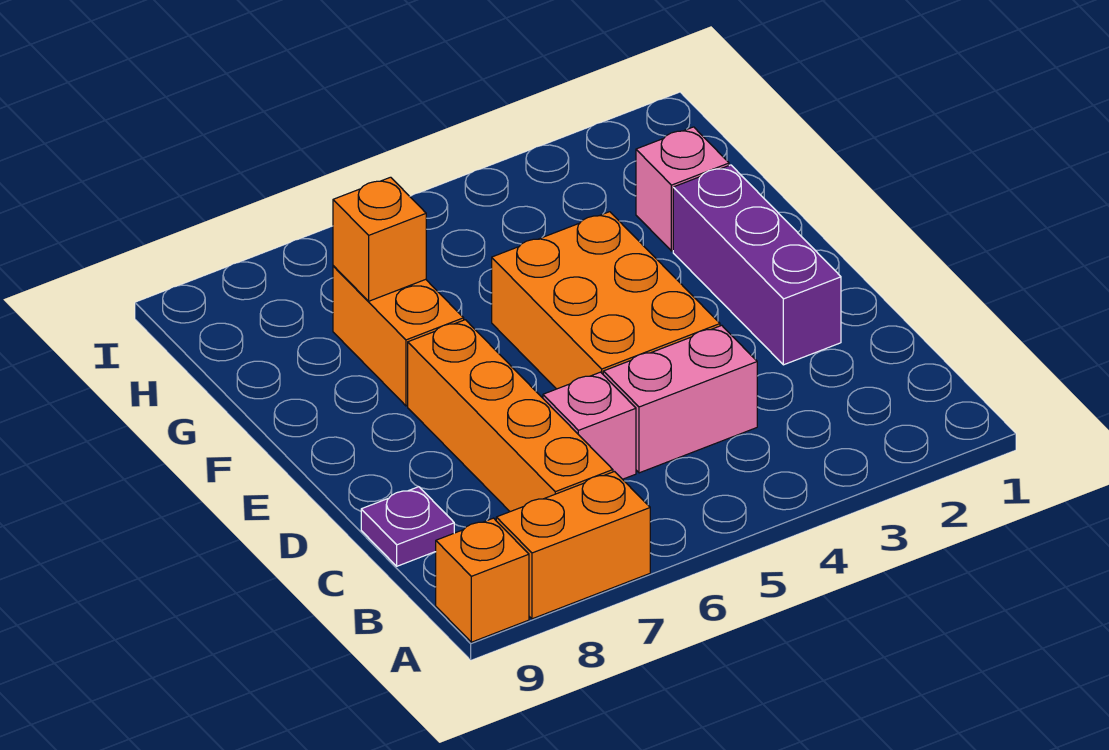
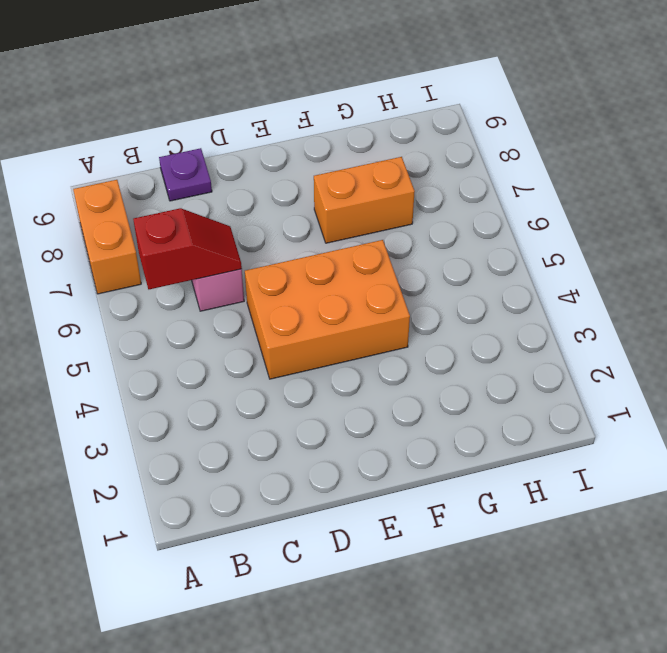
red slope B6:C6 level 2 top B -> none
none -> orange brick A9 level 1
none -> orange brick B7:E7 level 1

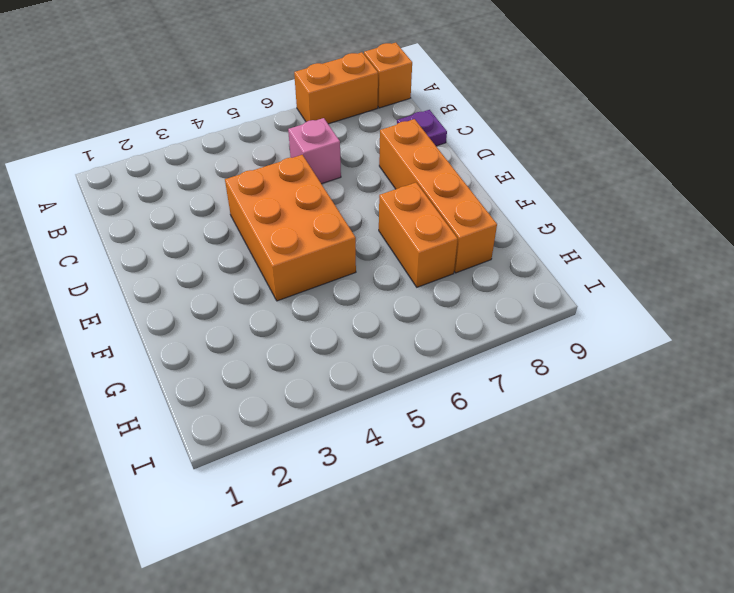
orange brick D8:G8 level 1 -> orange brick B7:E7 level 1
none -> pink brick C4:C5 level 1
none -> purple brick D2:F2 level 1

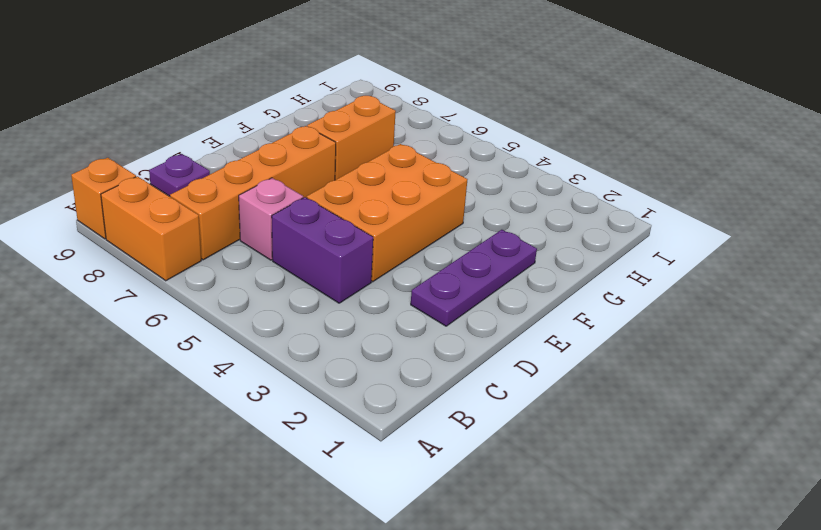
purple brick C4:C5 level 1 -> pink brick C4:C5 level 1
purple plate D2:F2 level 1 -> purple brick D2:F2 level 1
none -> pink brick G2 level 1
none -> orange brick G7 level 2

